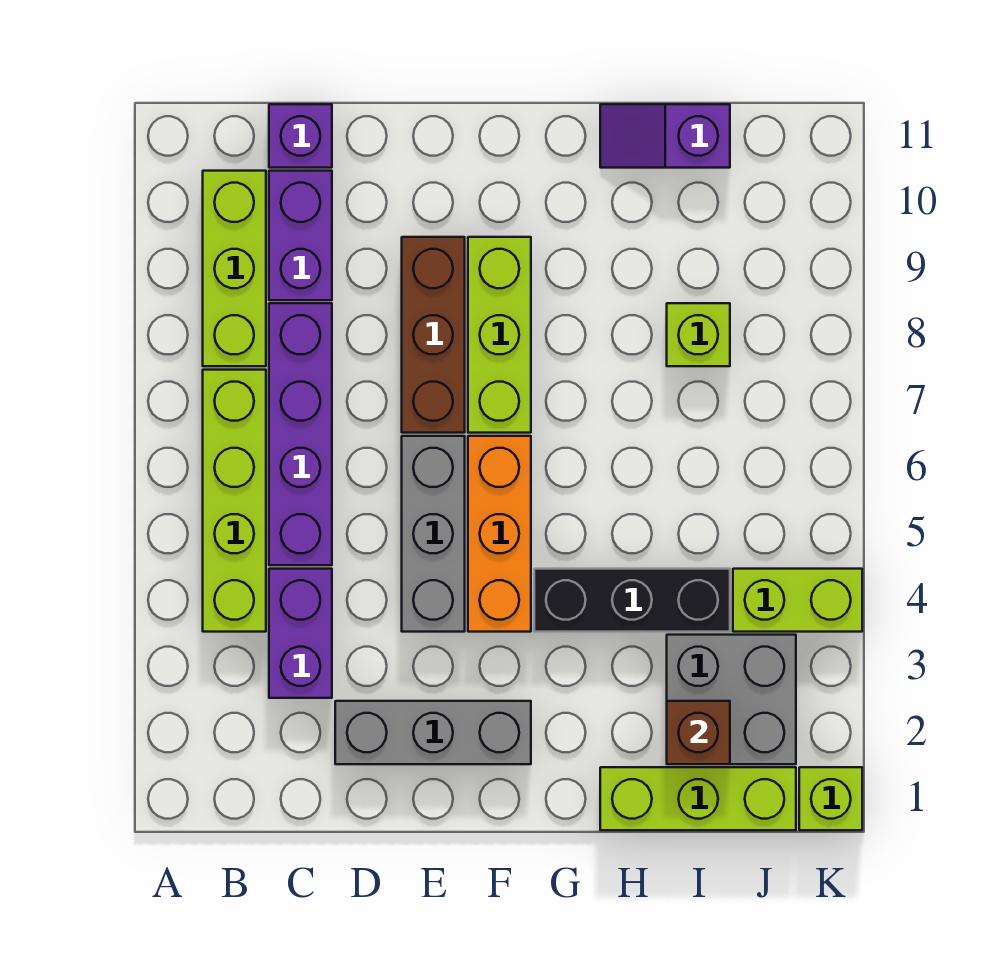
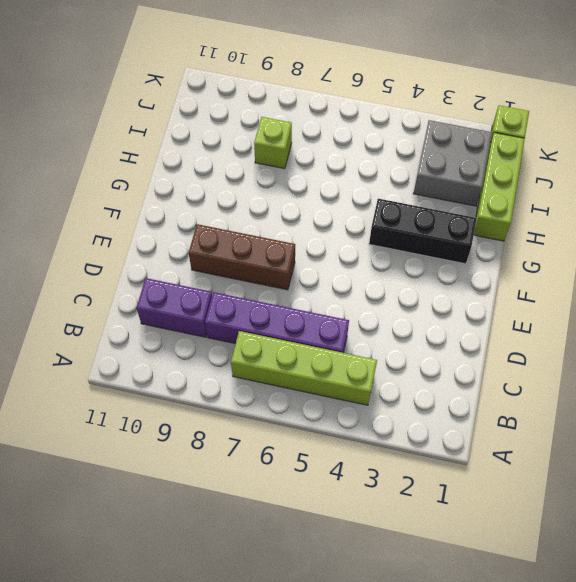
black brick G2:G4 level 1 -> black brick G4:I4 level 1
none -> lime brick B8:B10 level 1
none -> purple brick C3:C4 level 1
none -> purple brick C11 level 1

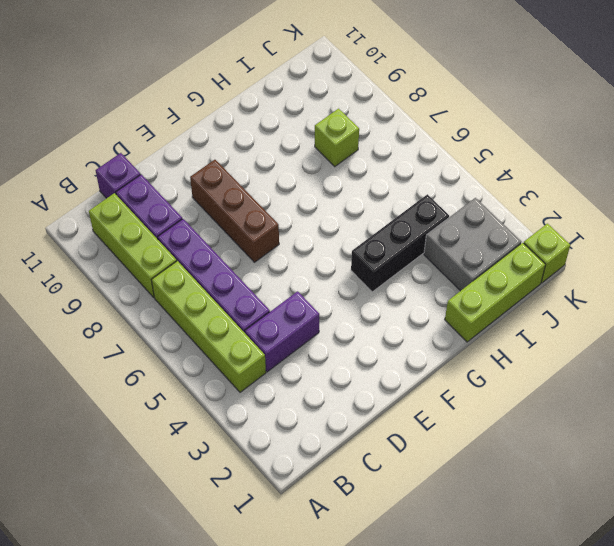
purple brick C4:D4 level 1 -> purple brick C3:C4 level 1
none -> grey brick D2:F2 level 1
none -> grey brick E4:E6 level 1
none -> orange brick F4:F6 level 1

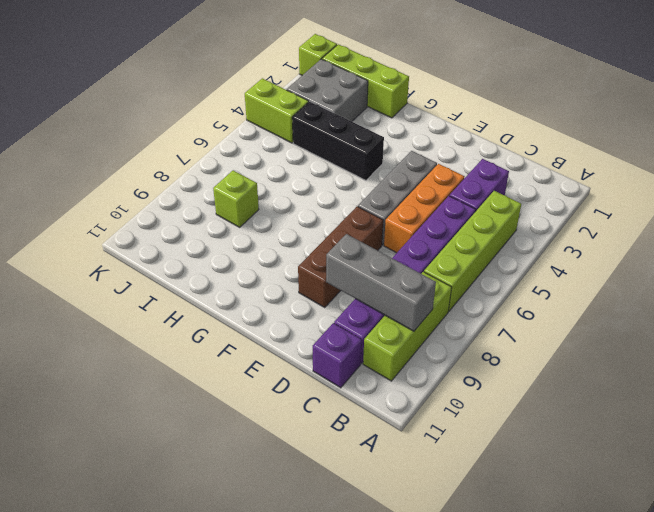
grey brick B9:D9 level 2 -> grey brick D2:F2 level 1
orange brick D4:D6 level 1 -> orange brick F4:F6 level 1
none -> lime brick F7:F9 level 1
none -> purple slope H11:I11 level 1 top I
none -> brown brick I2 level 2

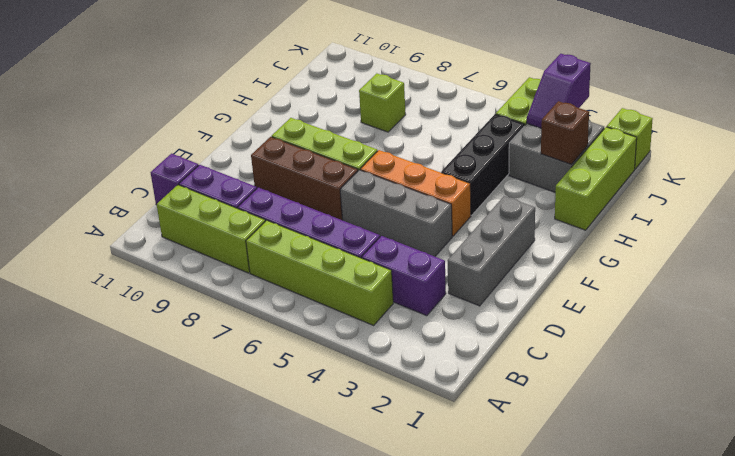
purple slope J3:K3 level 2 top K -> purple slope H11:I11 level 1 top I

